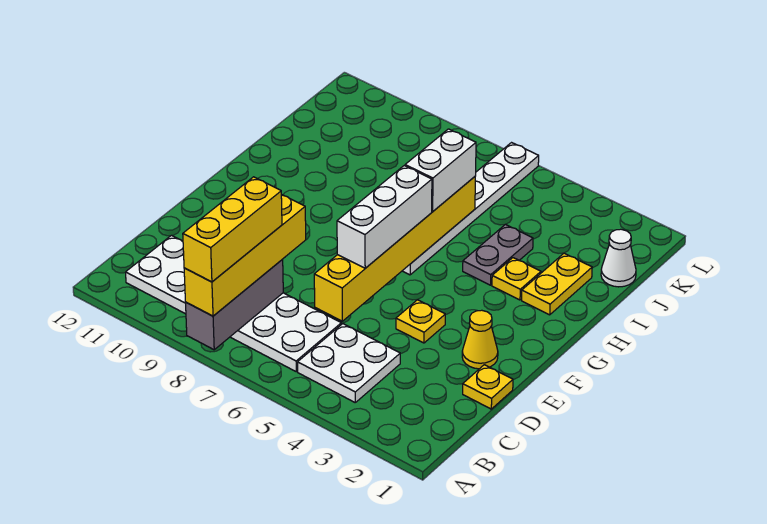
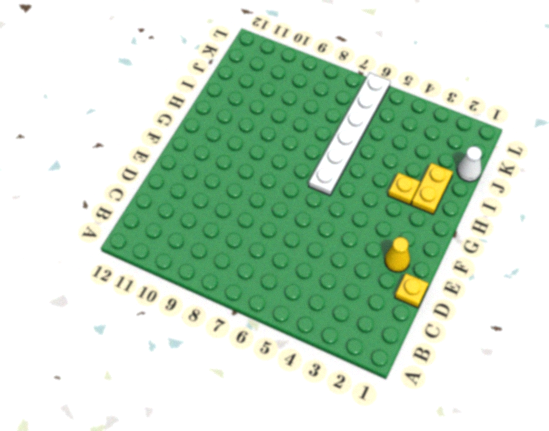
none -> white plate B4:C5 level 1
none -> white plate B6:C11 level 1
none -> yellow plate E4 level 1

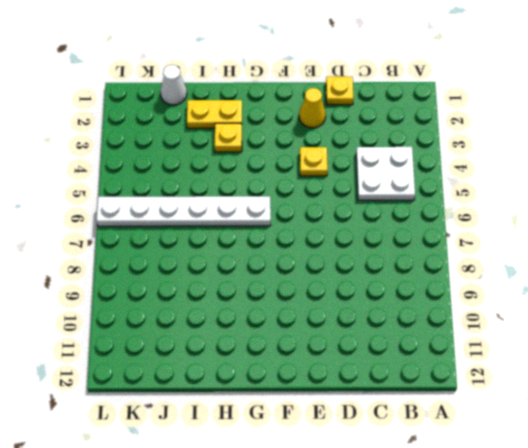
none -> white plate B6:C11 level 1
none -> grey plate H4:I4 level 1
none -> grey brick A8:C8 level 2

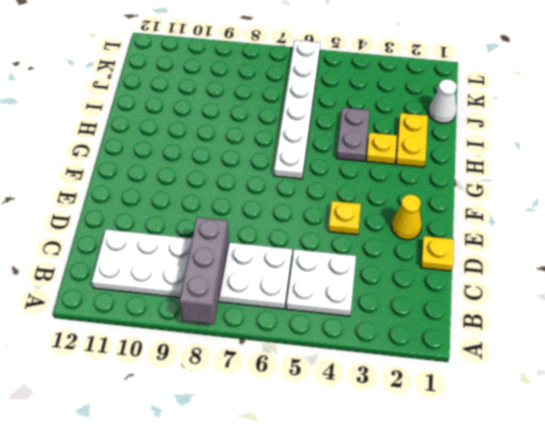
none -> yellow brick D6:I6 level 2
none -> yellow brick A8:D8 level 3
none -> white brick E6:G6 level 3

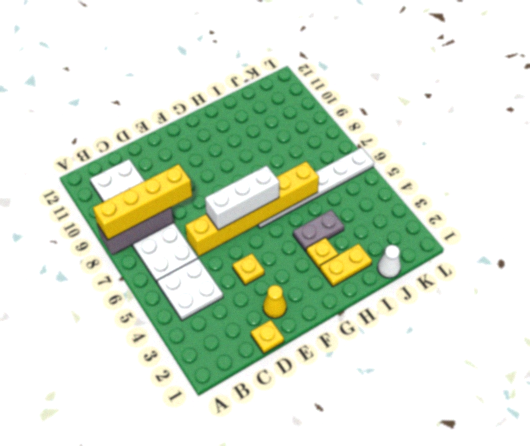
none -> white brick H6:I6 level 3
none -> yellow brick A8:C8 level 4

